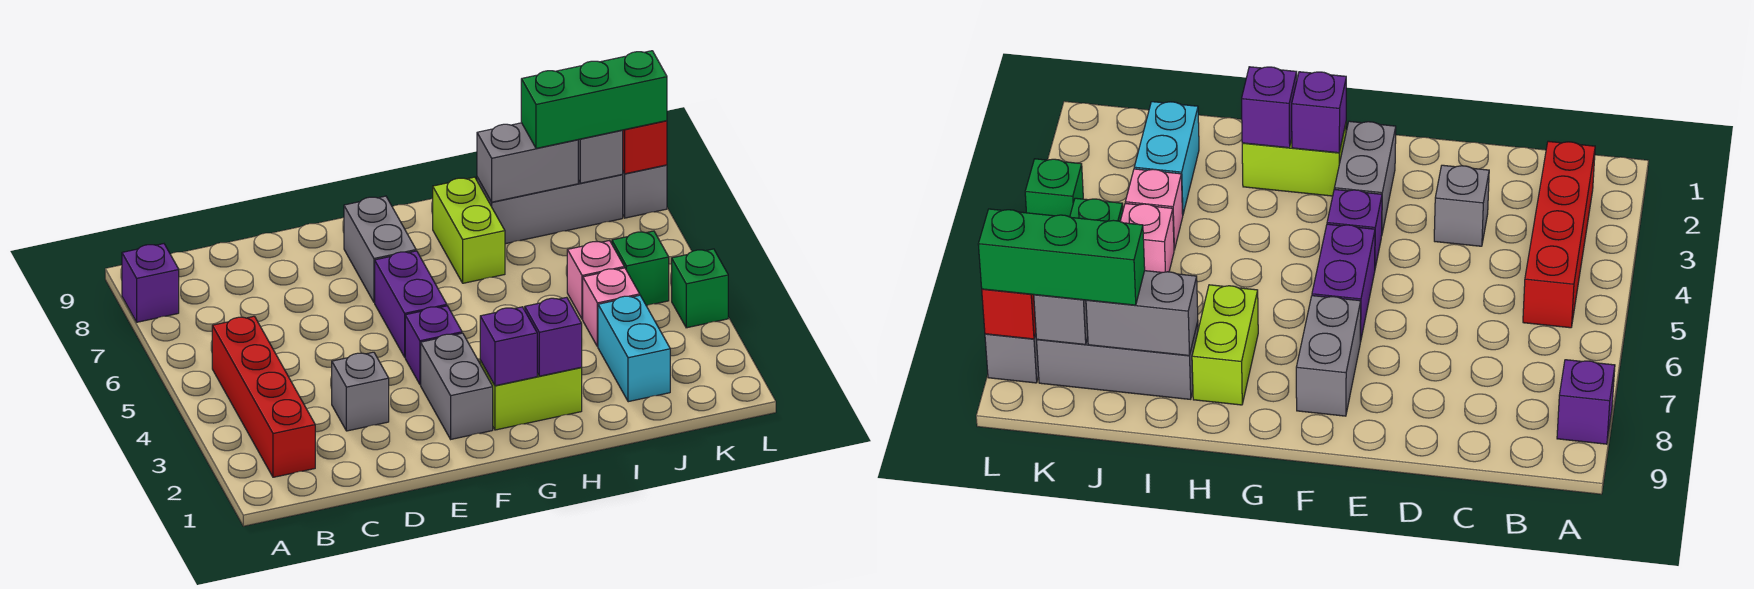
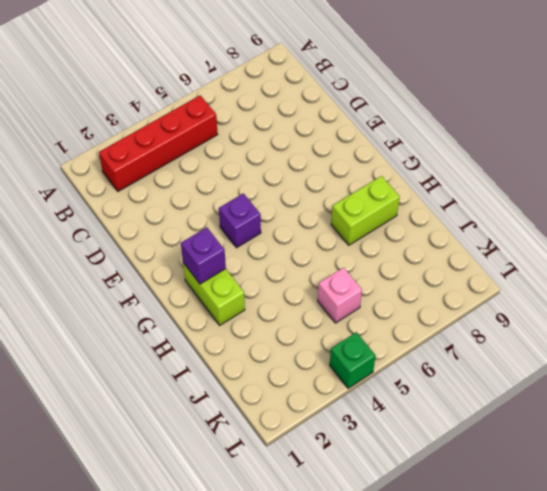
none -> purple brick A8 level 1
none -> grey brick D3 level 1
none -> grey brick F2:F3 level 1

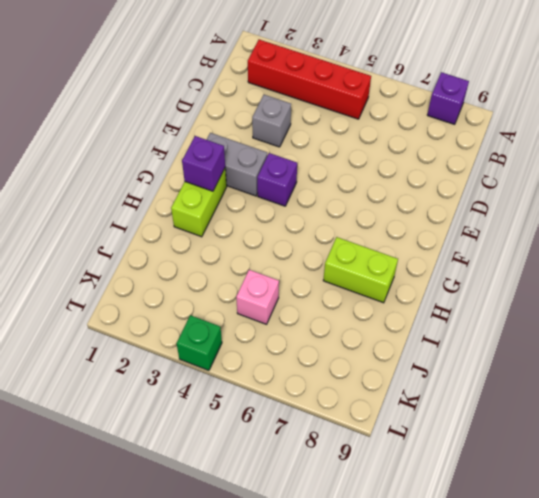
none -> purple brick F5:F6 level 1
none -> grey brick F7:F8 level 1
none -> grey brick I8:K8 level 1

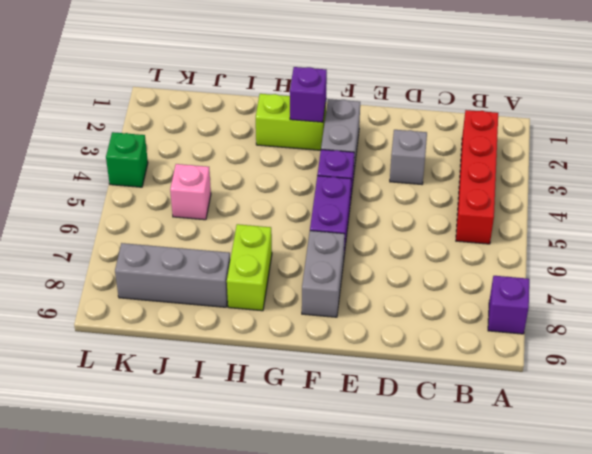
none -> cyan brick J2:J3 level 1
none -> pink brick J4 level 1
none -> green brick K5 level 1

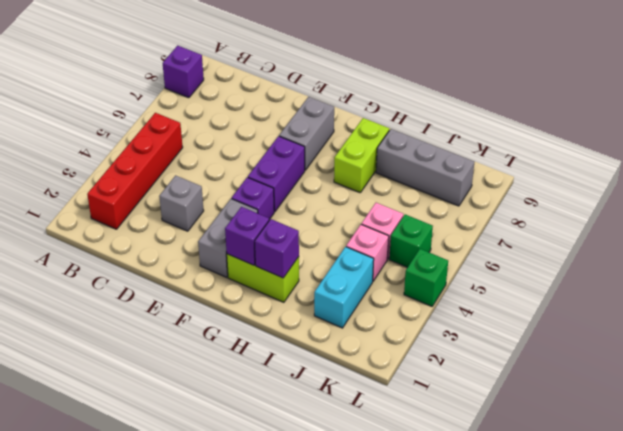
none -> grey brick L8 level 1
none -> grey brick I8:J8 level 2
none -> grey brick K8 level 2

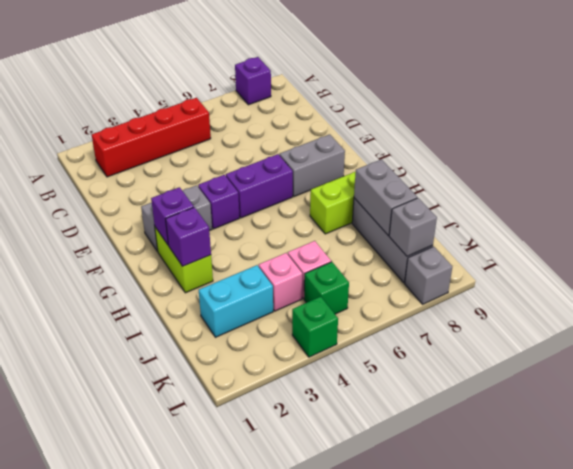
none -> grey brick D3 level 1
none -> red brick L8 level 2
none -> green brick J8:L8 level 3

